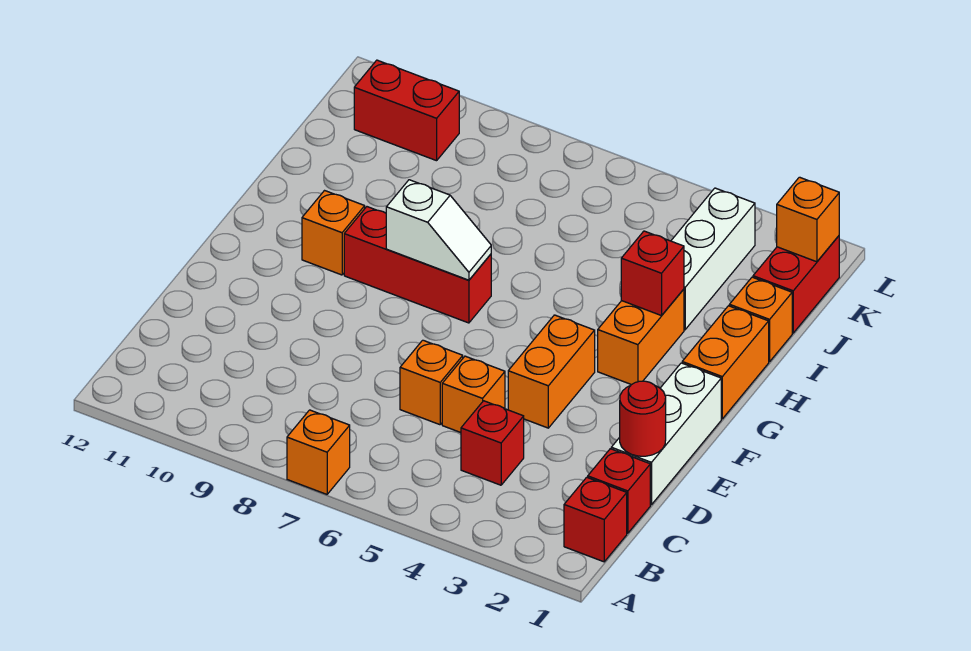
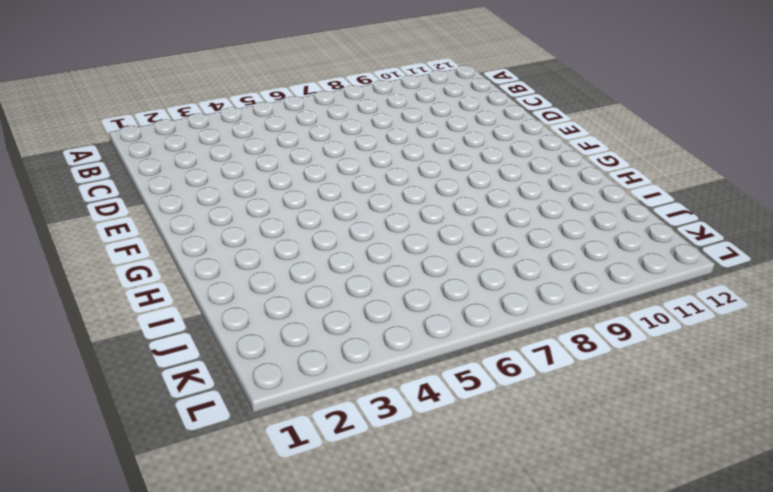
none -> orange brick A7 level 1
none -> red brick B1 level 1
none -> red brick C1 level 1

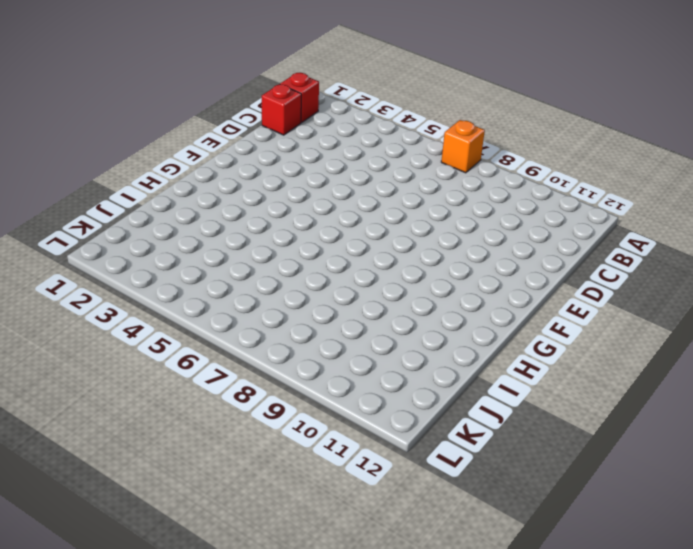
none -> red brick C4 level 1
none -> white brick D1:F1 level 1
none -> orange brick D5 level 1

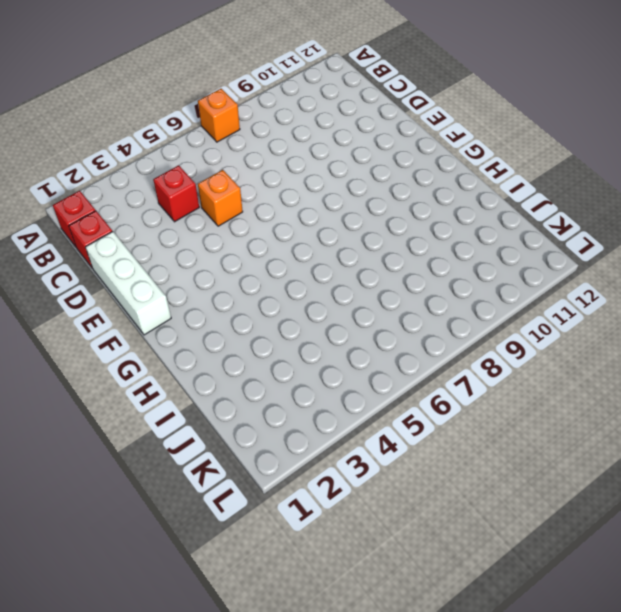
none -> orange brick D6 level 1
none -> orange brick E4:F4 level 1
none -> orange brick G1:H1 level 1

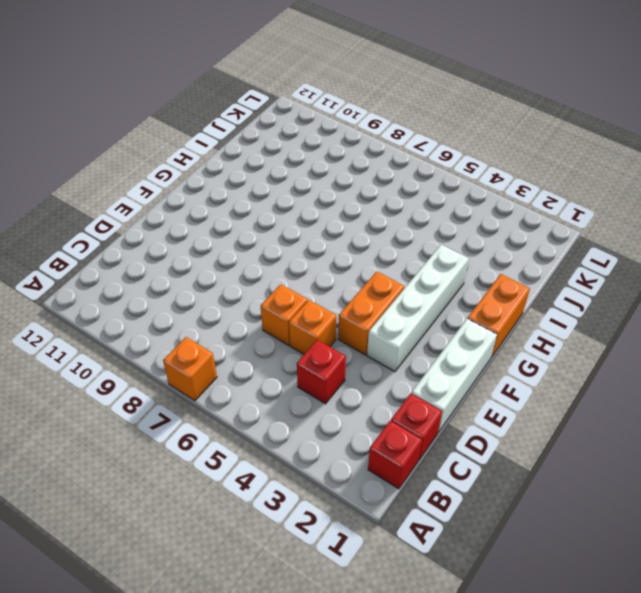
white brick E3:H3 level 1 -> orange brick G3:H3 level 1
none -> red brick G7:G9 level 1
none -> orange brick G10 level 1
none -> orange brick I1 level 1

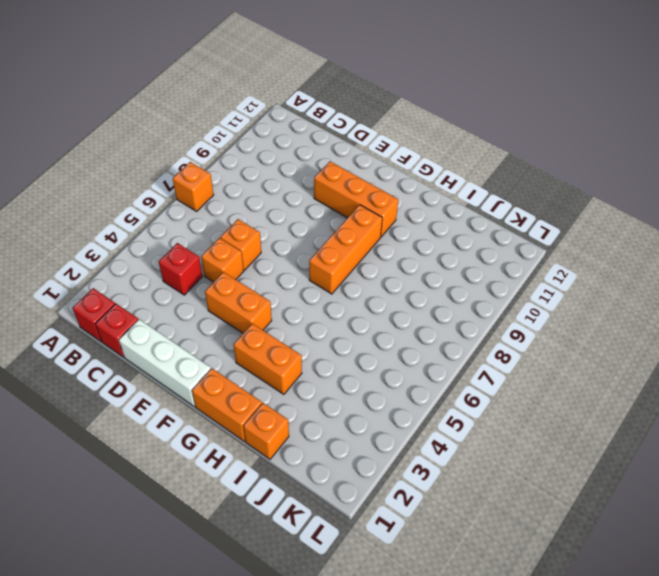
orange brick E10:G10 level 1 -> orange brick G10 level 1
orange brick G7:G9 level 1 -> red brick G7:G9 level 1
none -> white brick I3:K3 level 1
none -> red brick J1:K1 level 1
none -> red brick K10:K11 level 1

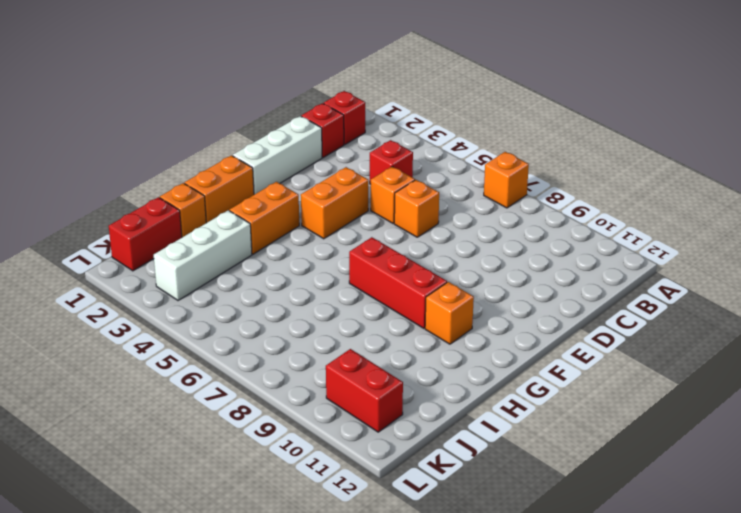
none -> red round brick D1 level 2
none -> white slope G7:G8 level 2 top 8
none -> red brick H3 level 2

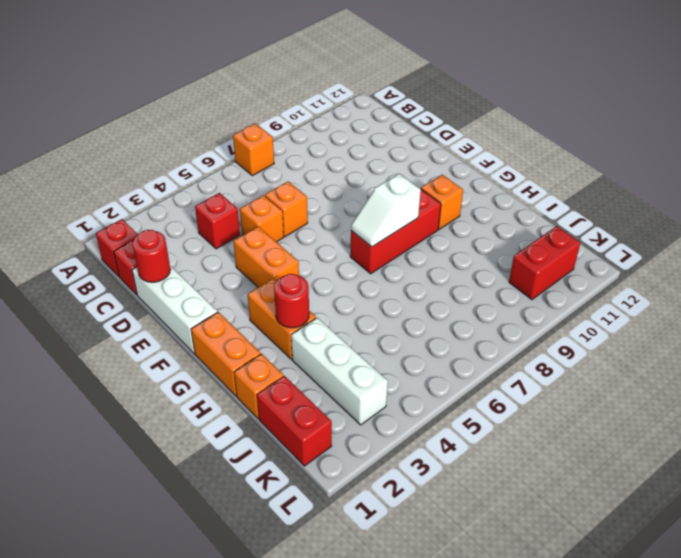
red round brick H3 level 2 -> red brick H3 level 2
none -> orange brick K1 level 2

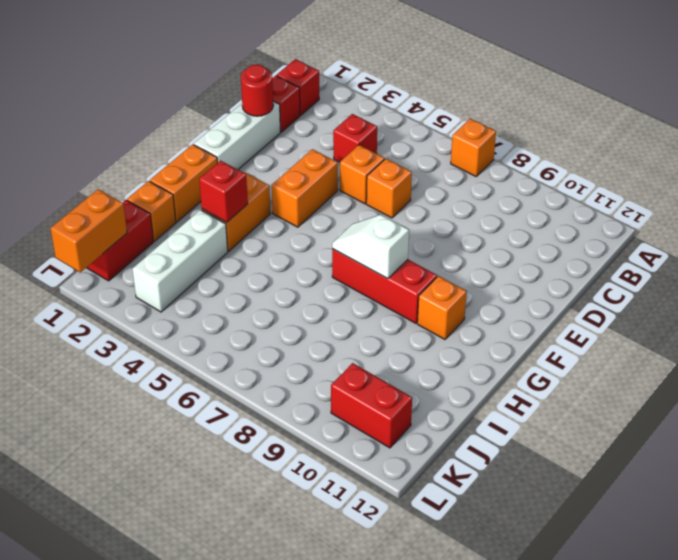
orange brick K1:L1 level 2 -> orange brick K1 level 2

